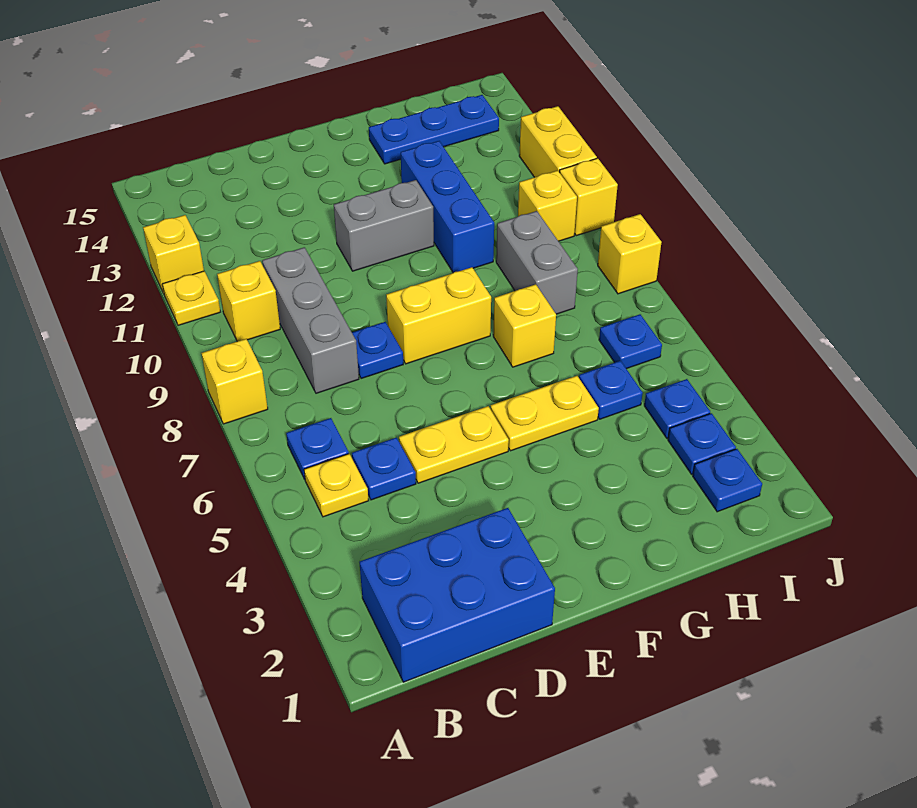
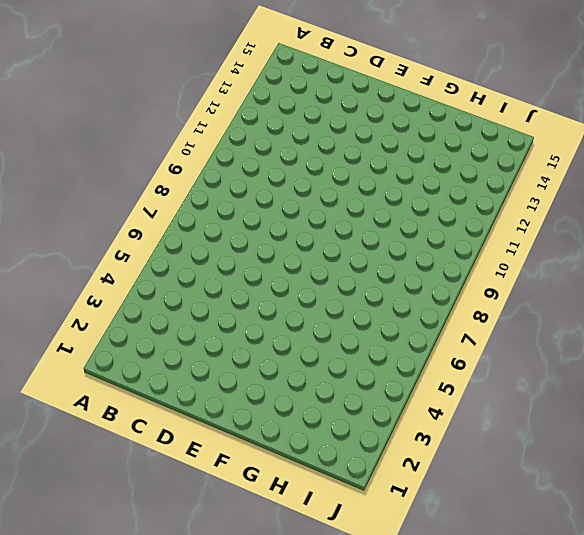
none -> yellow brick A8 level 1
none -> yellow plate A11 level 1
none -> yellow brick A12 level 1

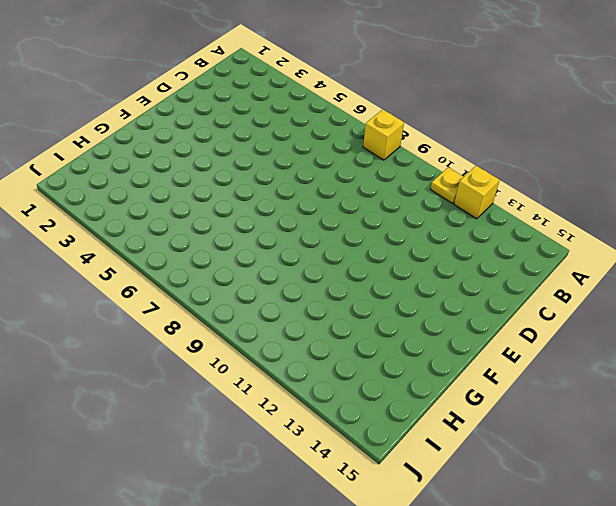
none -> blue brick B1:D2 level 1
none -> yellow plate B5 level 1
none -> blue plate B6 level 1

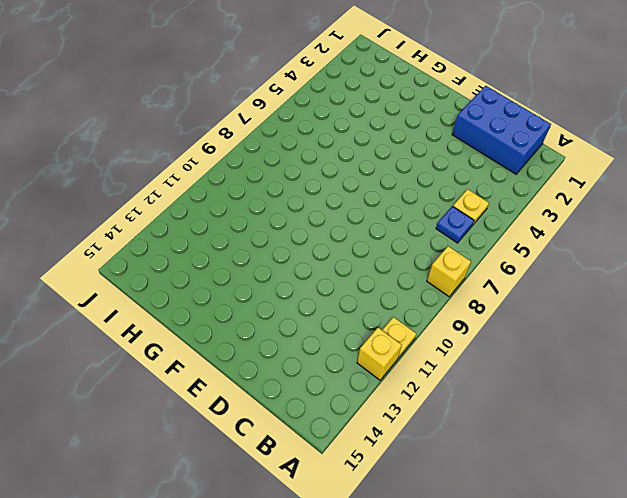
none -> yellow brick B10 level 1
none -> blue plate C5 level 1
none -> grey brick C8:C10 level 1

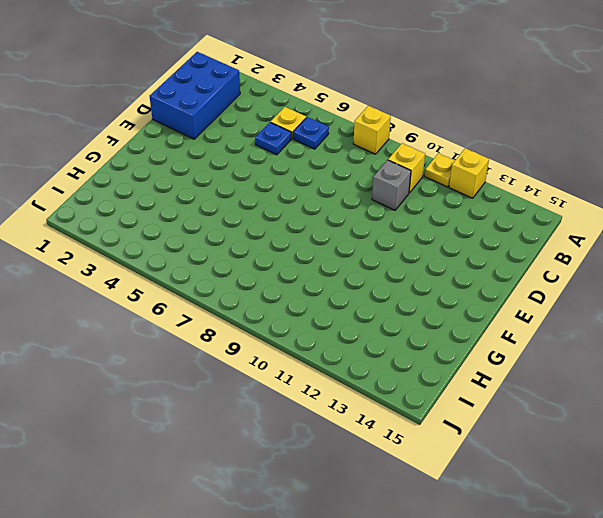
grey brick C10 level 1 -> grey brick C8:C10 level 1
none -> yellow plate D5:E5 level 1
none -> blue plate D8 level 1
none -> yellow brick E8:F8 level 1

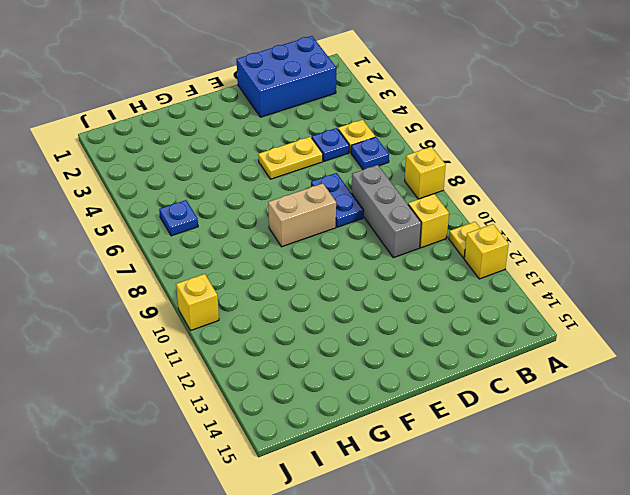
blue plate D7:D8 level 1 -> blue plate D8 level 1
tan brick E8:F8 level 1 -> yellow brick E8:F8 level 1
none -> grey brick E11:F11 level 1
none -> yellow plate F5:G5 level 1
none -> yellow brick G7 level 1

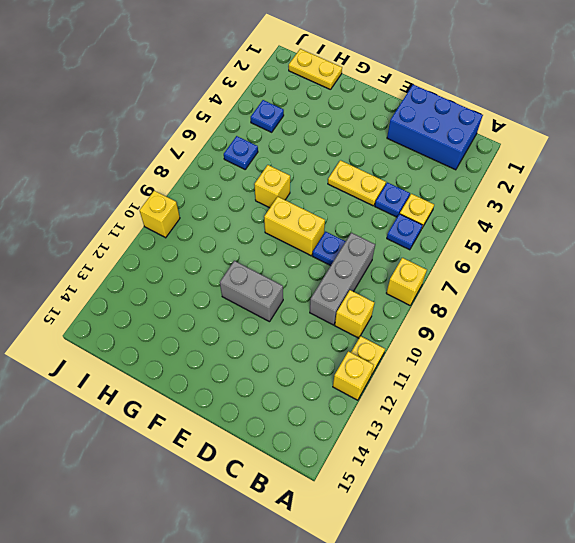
yellow plate H1:I1 level 1 -> yellow plate F5:G5 level 1
none -> blue brick G10:G12 level 1
none -> blue plate G14:I14 level 1
none -> blue plate H5 level 1

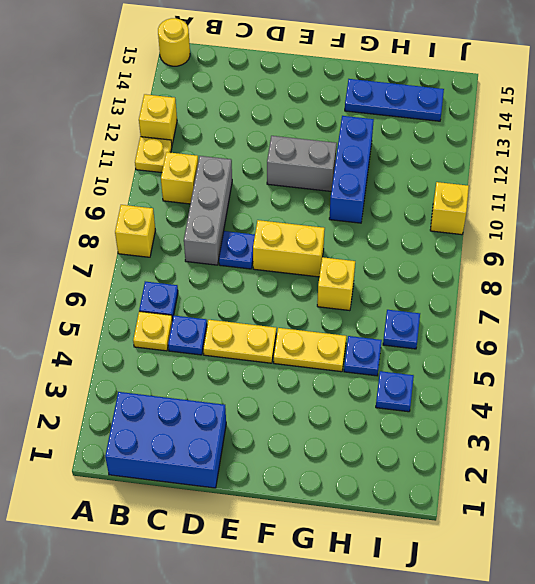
yellow round brick A15 level 1 -> none
none -> grey brick H8:H9 level 1
none -> blue plate I2 level 1
none -> blue plate I3 level 1

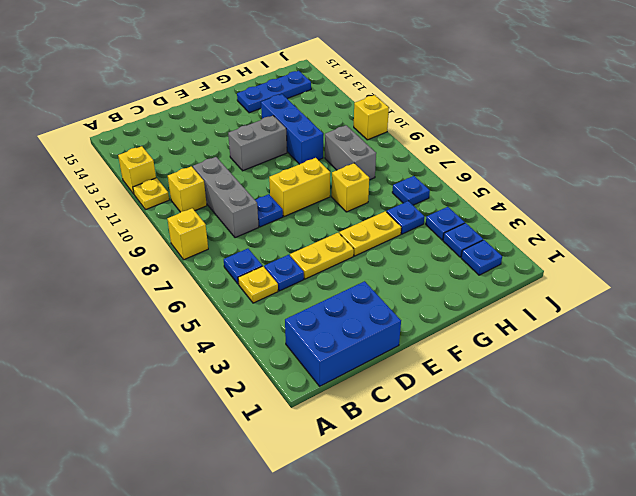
none -> yellow brick I10 level 1
none -> yellow brick J8 level 1
none -> yellow brick J11:J12 level 1

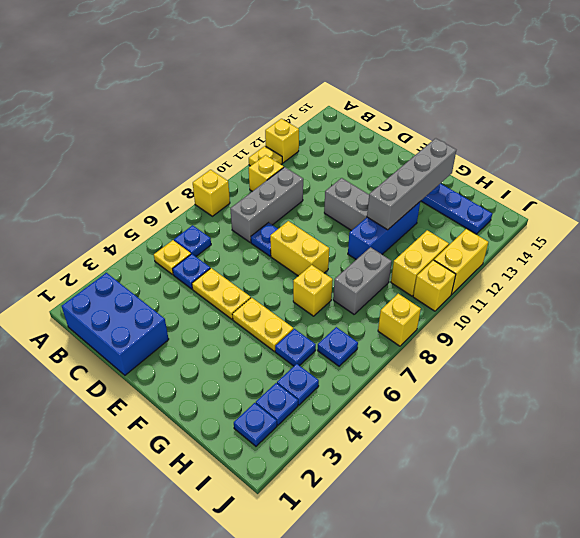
grey brick G11:G14 level 2 -> none
yellow brick I10:I11 level 1 -> yellow brick I10 level 1

